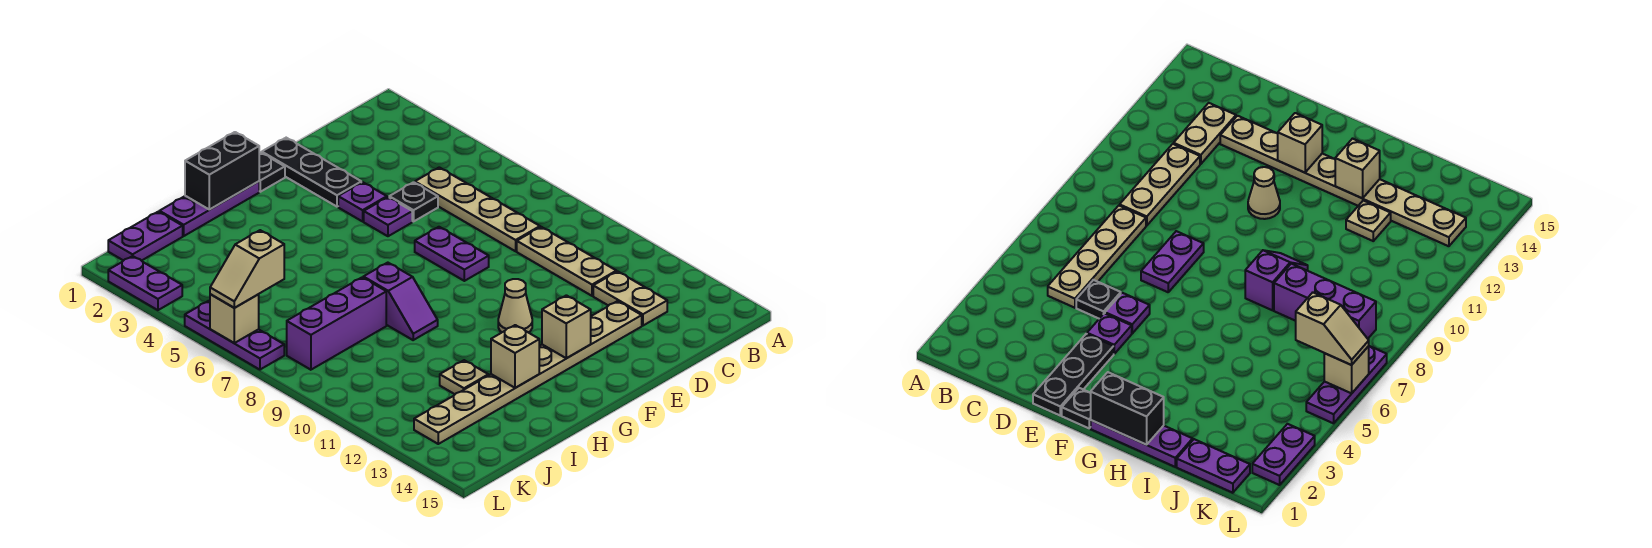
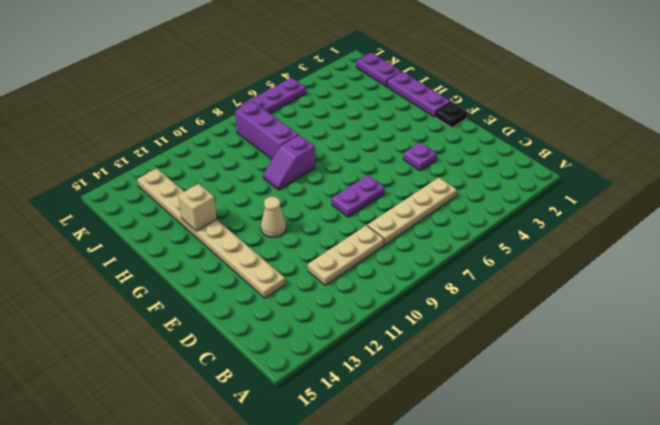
none -> tan plate C12:C13 level 1
none -> black plate D5 level 1
none -> black plate E1:E3 level 1

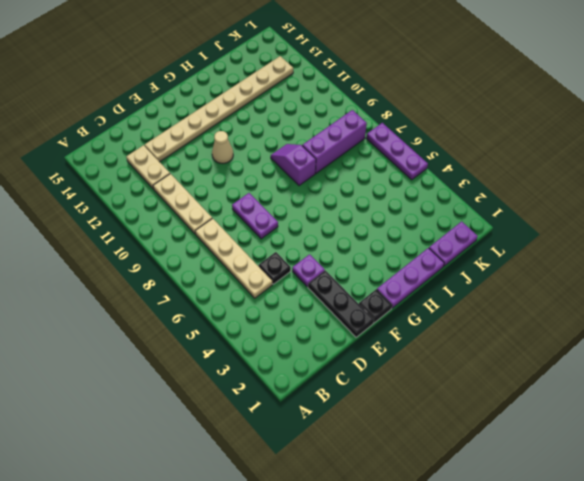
none -> purple plate E5 level 1
none -> tan plate I12 level 1
none -> purple plate L2:L3 level 1

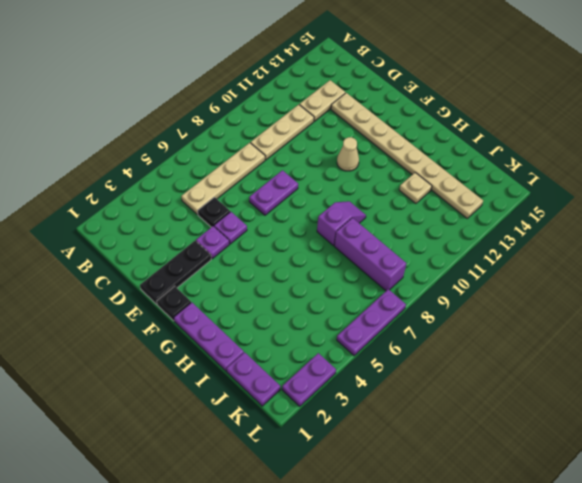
none -> tan brick F13 level 2
none -> black brick G1:H1 level 2
none -> tan brick H13 level 2

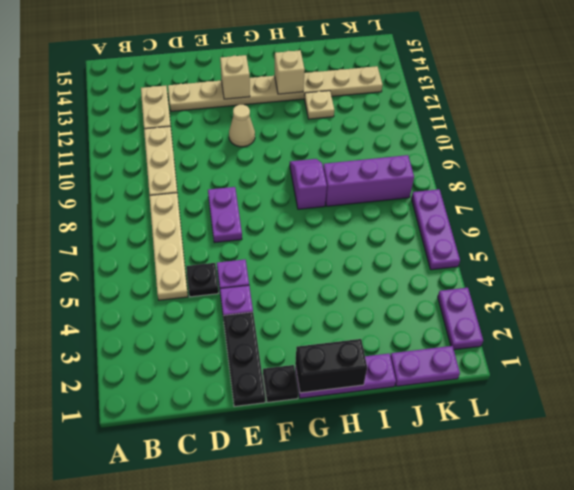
none -> tan brick L6 level 2
none -> tan slope K6:L6 level 3 top K

